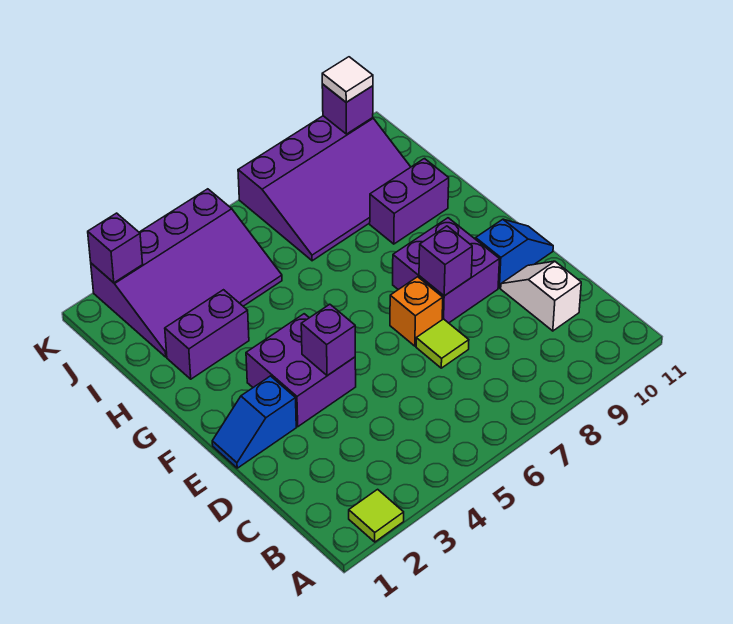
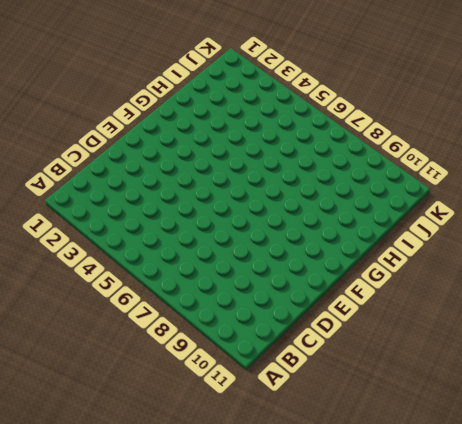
none -> lime tile A2 level 1
none -> white slope C10:D10 level 1 top C
none -> lime tile D7 level 1

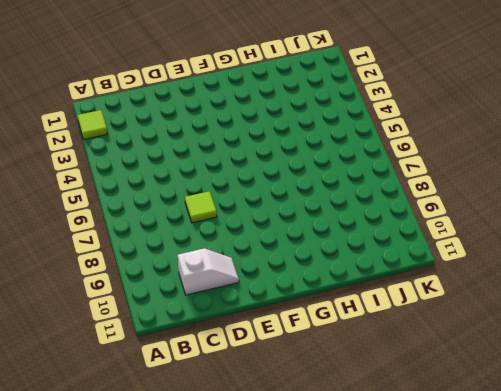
none -> blue slope E1:E2 level 1 top 2
none -> purple brick E3:F4 level 1
none -> orange brick E7 level 1

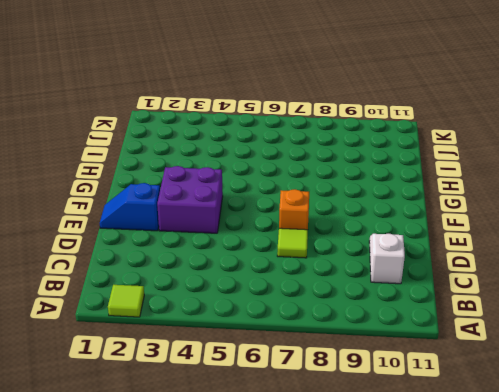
none -> purple brick E8:F9 level 1
none -> blue slope E10:E11 level 1 top 10
none -> purple brick H2:H3 level 1

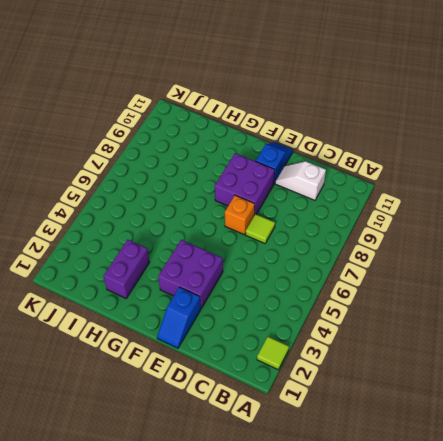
none -> purple brick H9:H10 level 1
none -> purple slope I2:K5 level 1 top K
none -> purple slope I7:K10 level 1 top K

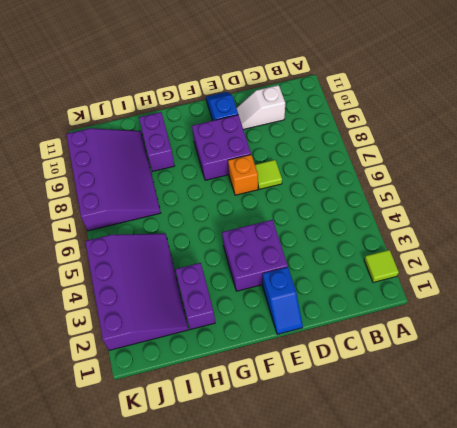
none -> purple brick E4 level 2
none -> purple brick E8 level 2
none -> purple brick K2 level 2

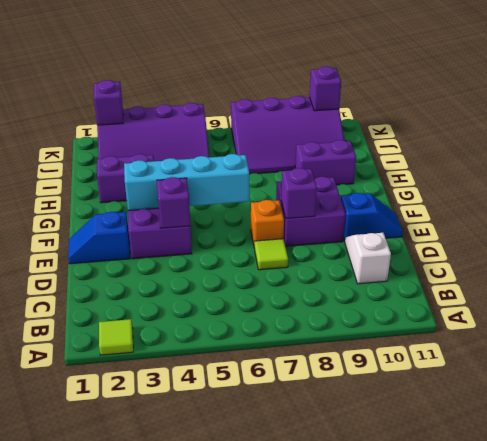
cyan brick F3:F6 level 2 -> none
none -> white tile K10 level 3

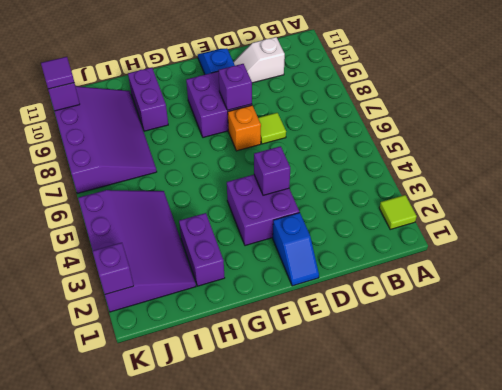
purple tile K10 level 3 -> white tile K10 level 3

